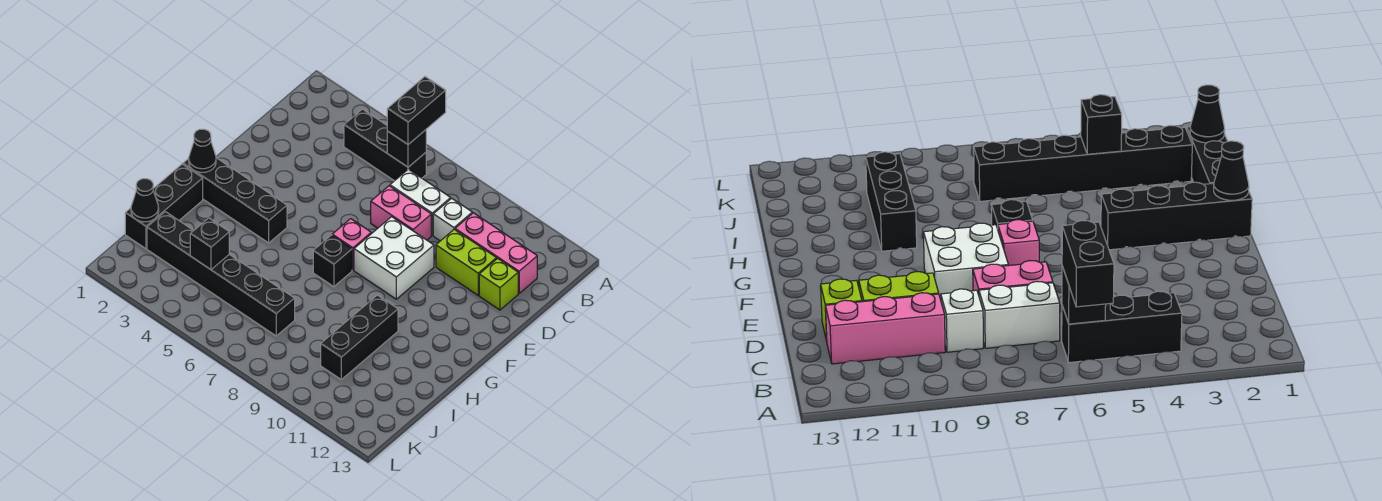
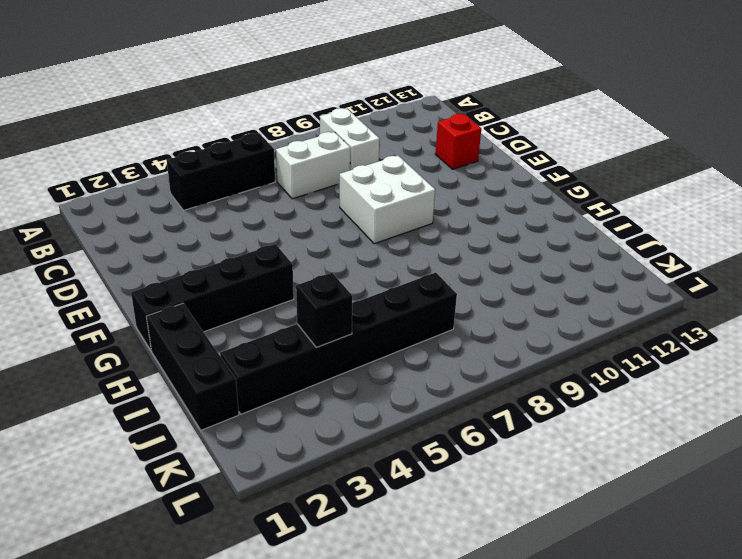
white brick B9:C9 level 1 -> white brick C9 level 1
red brick D12 level 1 -> lime brick D12 level 1
none -> pink brick C10:C12 level 1
none -> pink brick D7:D8 level 1
none -> lime brick D10:D11 level 1

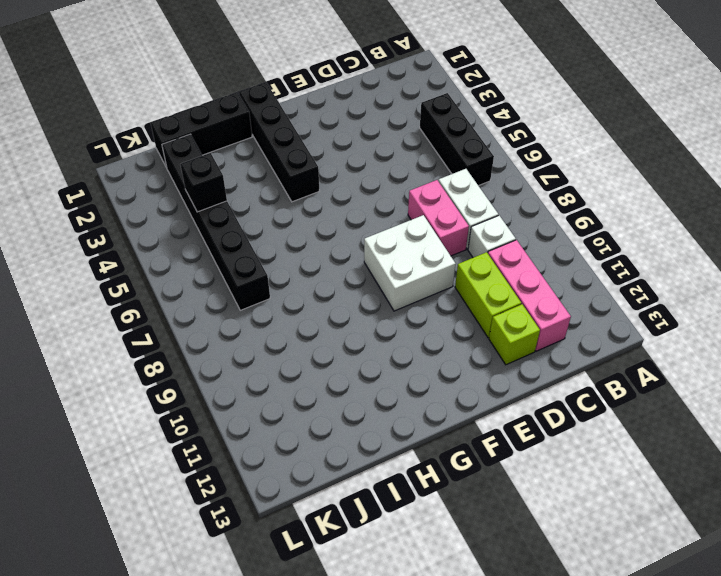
none -> pink brick F7 level 1
none -> black brick G7 level 1
none -> black brick H10:J10 level 1

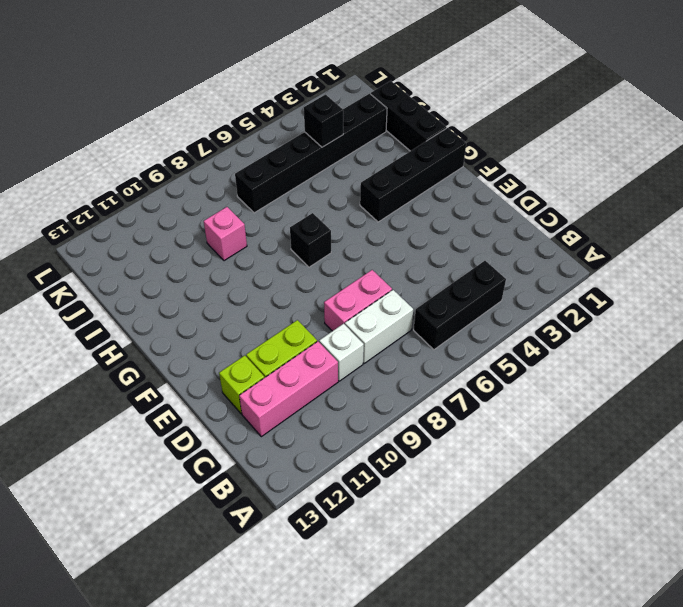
pink brick I9 level 1 -> pink brick F7 level 1
none -> white brick E8:F9 level 1
none -> black brick H10:J10 level 1
none -> black brick B6 level 2

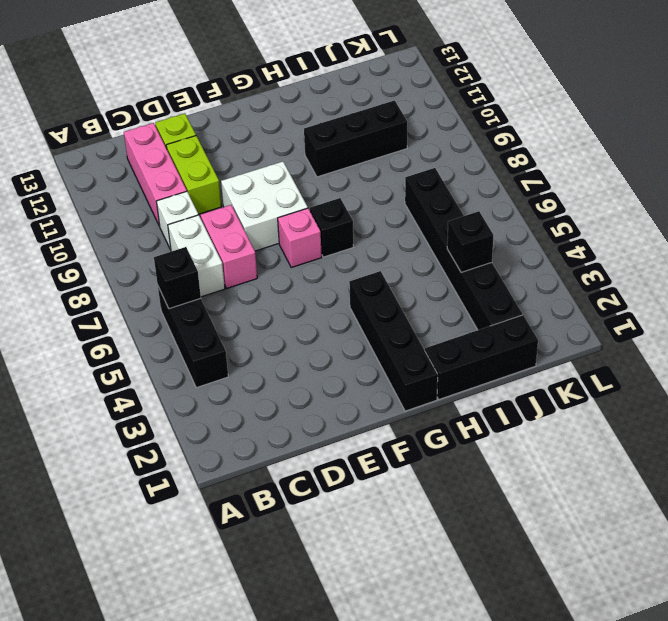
none -> black cone G1 level 2
none -> black cone J1 level 2
none -> black brick A6:B6 level 3

